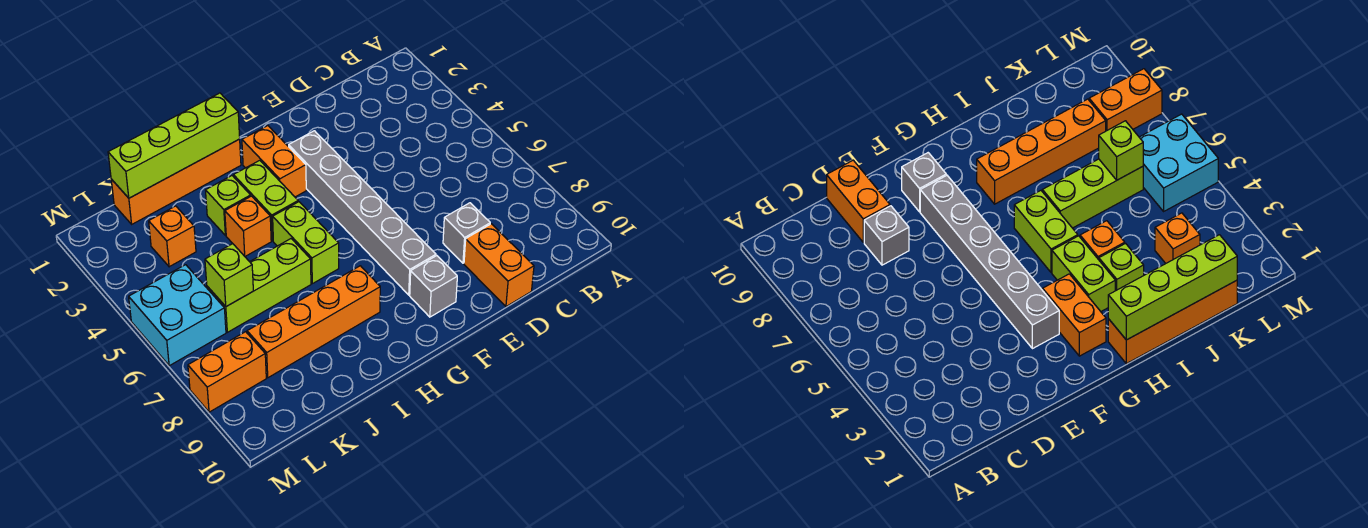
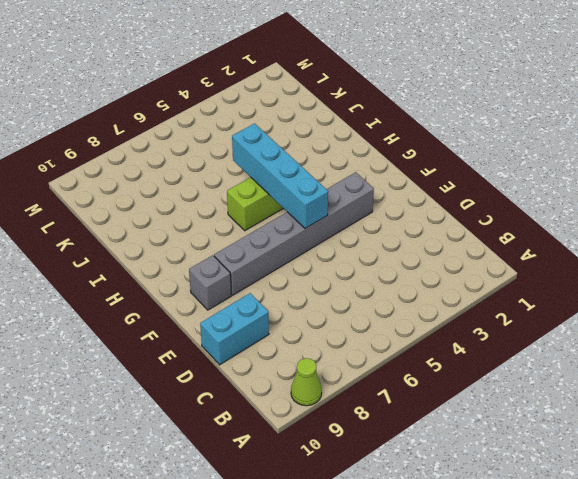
lime cone A9 level 1 -> none
cyan brick D9:D10 level 1 -> orange brick D9:D10 level 1
cyan brick F5:I5 level 2 -> none
none -> grey brick D8 level 1
none -> orange brick G2:G3 level 1
none -> orange brick H1:K1 level 1

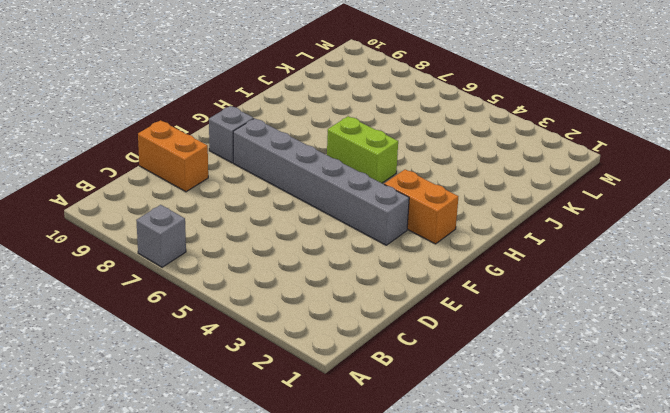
grey brick A7 level 1 -> grey brick D8 level 1
none -> orange brick H1:K1 level 1
none -> lime brick H3:H4 level 1
none -> orange brick H8:K8 level 1

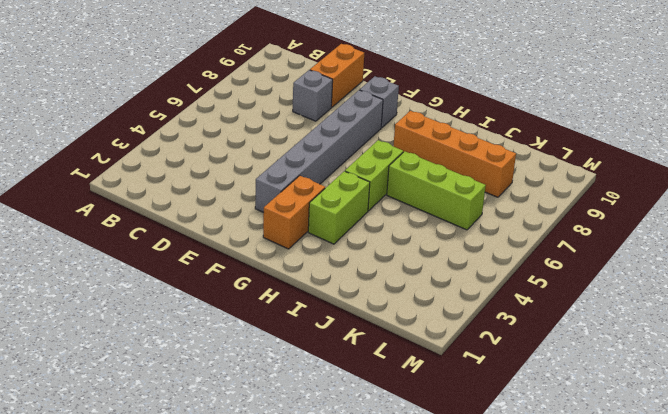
none -> orange brick H1:K1 level 1
none -> lime brick I3 level 1
none -> orange brick I4 level 1

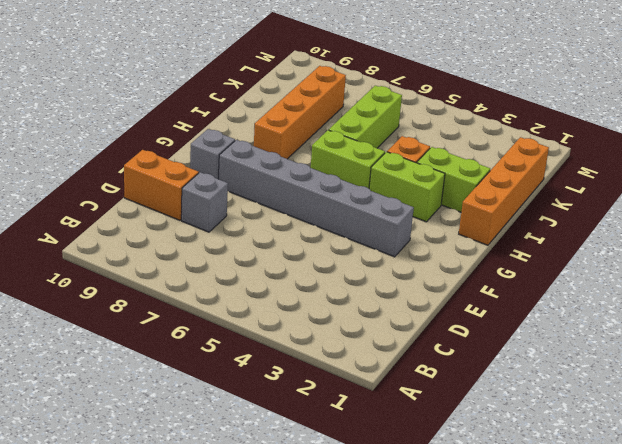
lime brick I2:I3 level 1 -> lime brick I3 level 1
none -> orange brick G2:G3 level 1
none -> orange brick K3 level 1
none -> cyan brick L5:M6 level 1

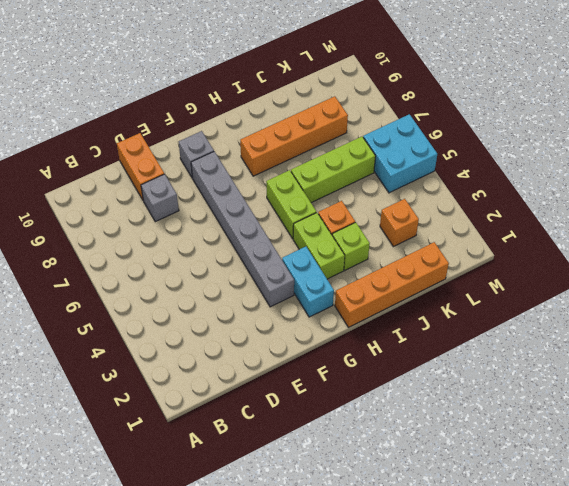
cyan brick G2:G3 level 1 -> orange brick G2:G3 level 1
none -> orange brick L8:M8 level 1
none -> lime brick H1:K1 level 2
none -> lime brick K6 level 2

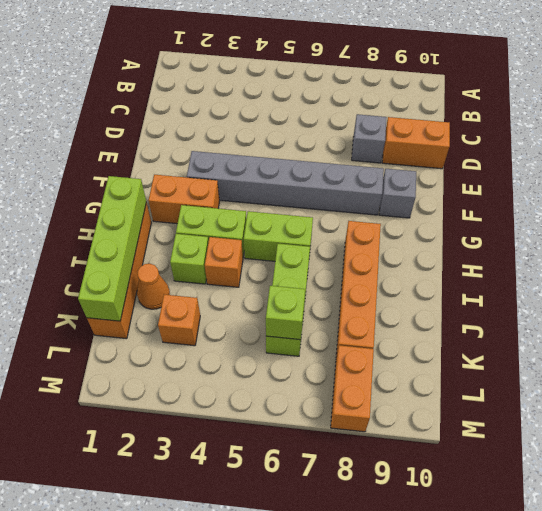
orange cone J2 level 1 -> none
none -> cyan brick L5:M6 level 1

